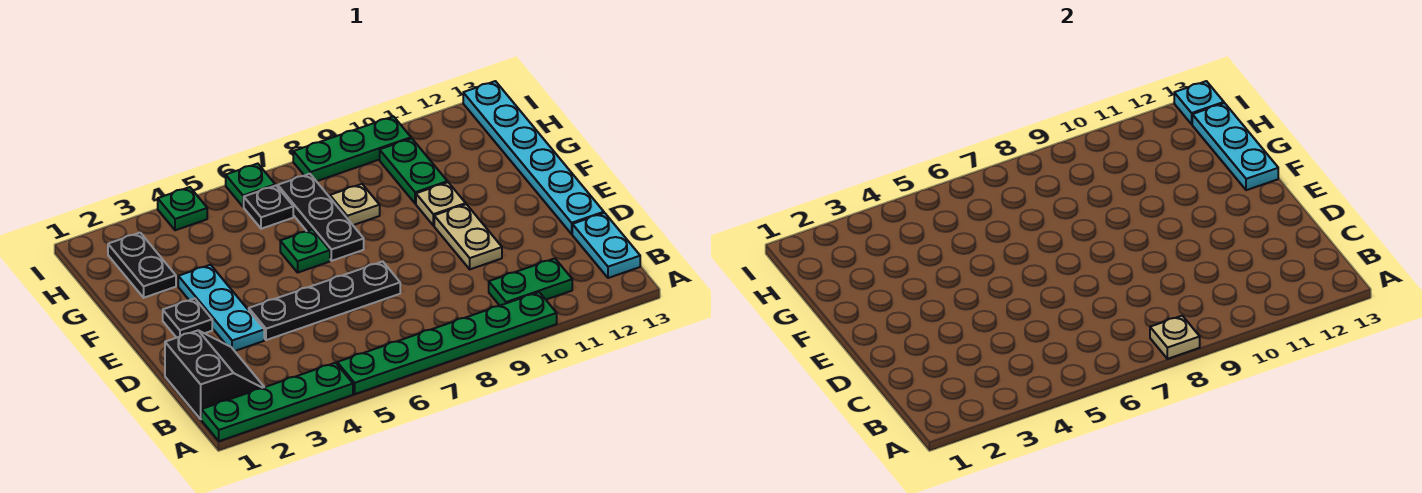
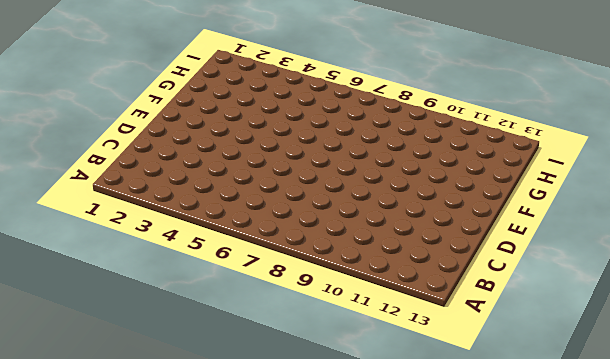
none -> green plate A1:A4 level 1
none -> green plate A5:A10 level 1
none -> black slope B1:C2 level 1 top 1

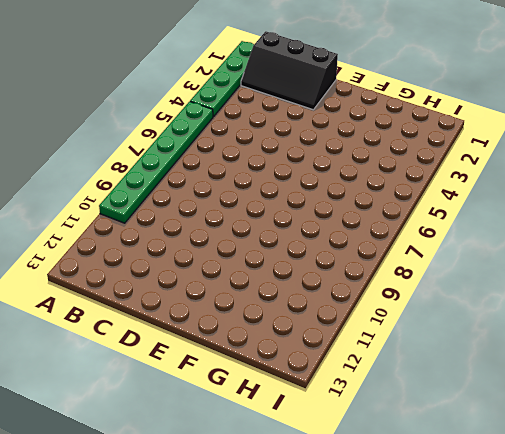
black slope B1:D2 level 1 top 1 -> black slope B1:C2 level 1 top 1
none -> green plate B10:B11 level 1
none -> cyan plate B13:C13 level 1
none -> cyan plate D3:F3 level 1

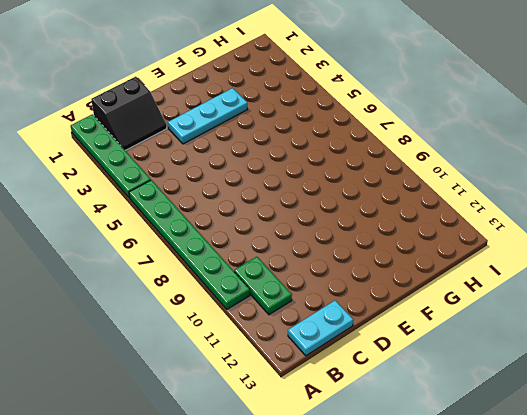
none -> black plate D4:D7 level 1
none -> tan plate D10:E10 level 1
none -> cyan plate D13:I13 level 1

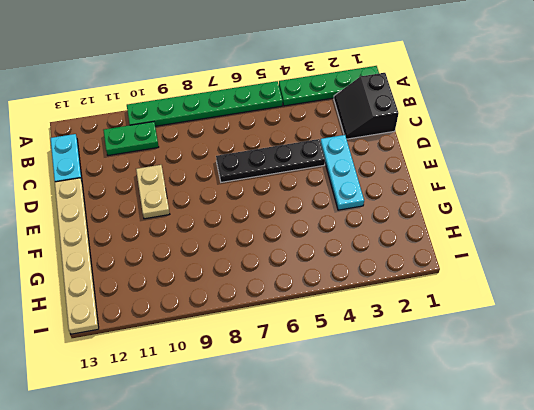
tan plate D13:I13 level 1 -> cyan plate D13:I13 level 1
none -> black plate E2 level 1
none -> green plate F6 level 1
none -> black plate F7:H7 level 1

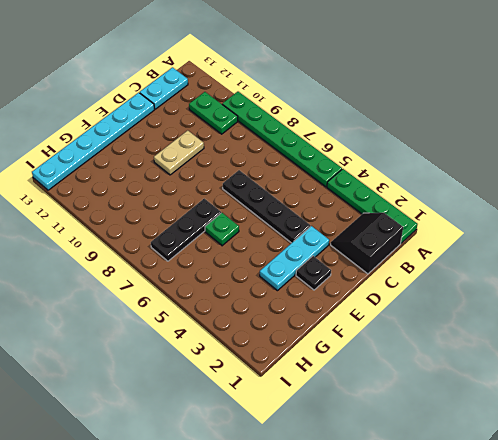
none -> tan plate F10 level 1
none -> black plate G2:H2 level 1
none -> tan plate G8 level 1

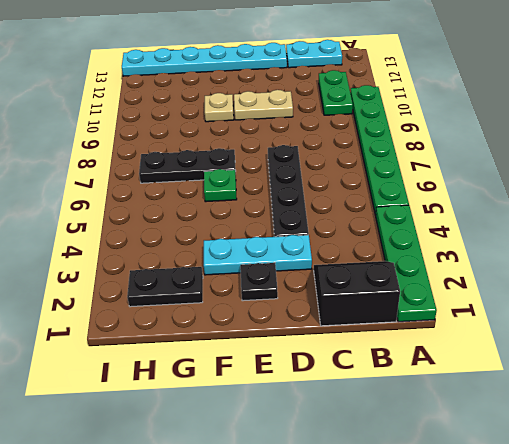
none -> tan plate G8 level 1
none -> green plate G10:H10 level 1
none -> black plate H6 level 1

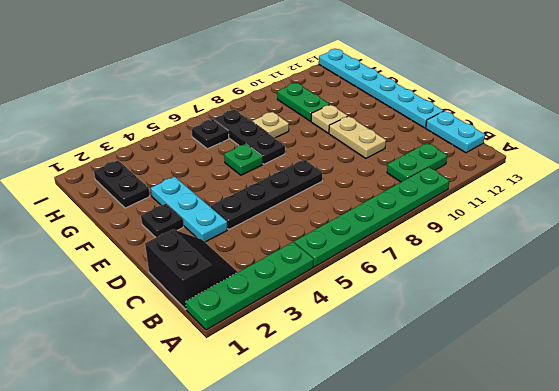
none -> green plate I4 level 1
none -> green plate I6 level 1
none -> green plate I8:I10 level 1

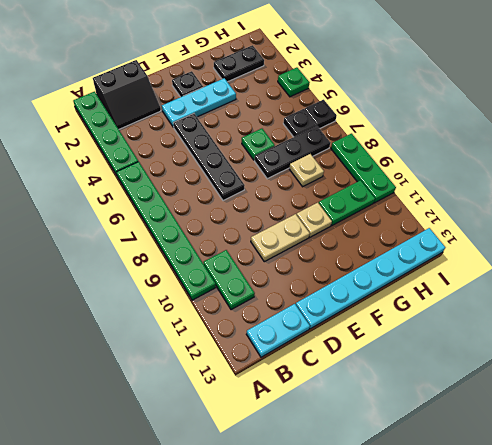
black plate I6 level 1 -> green plate I6 level 1
none -> tan plate A8 level 2
none -> cyan plate F13:H13 level 2
none -> cyan plate I13 level 2

